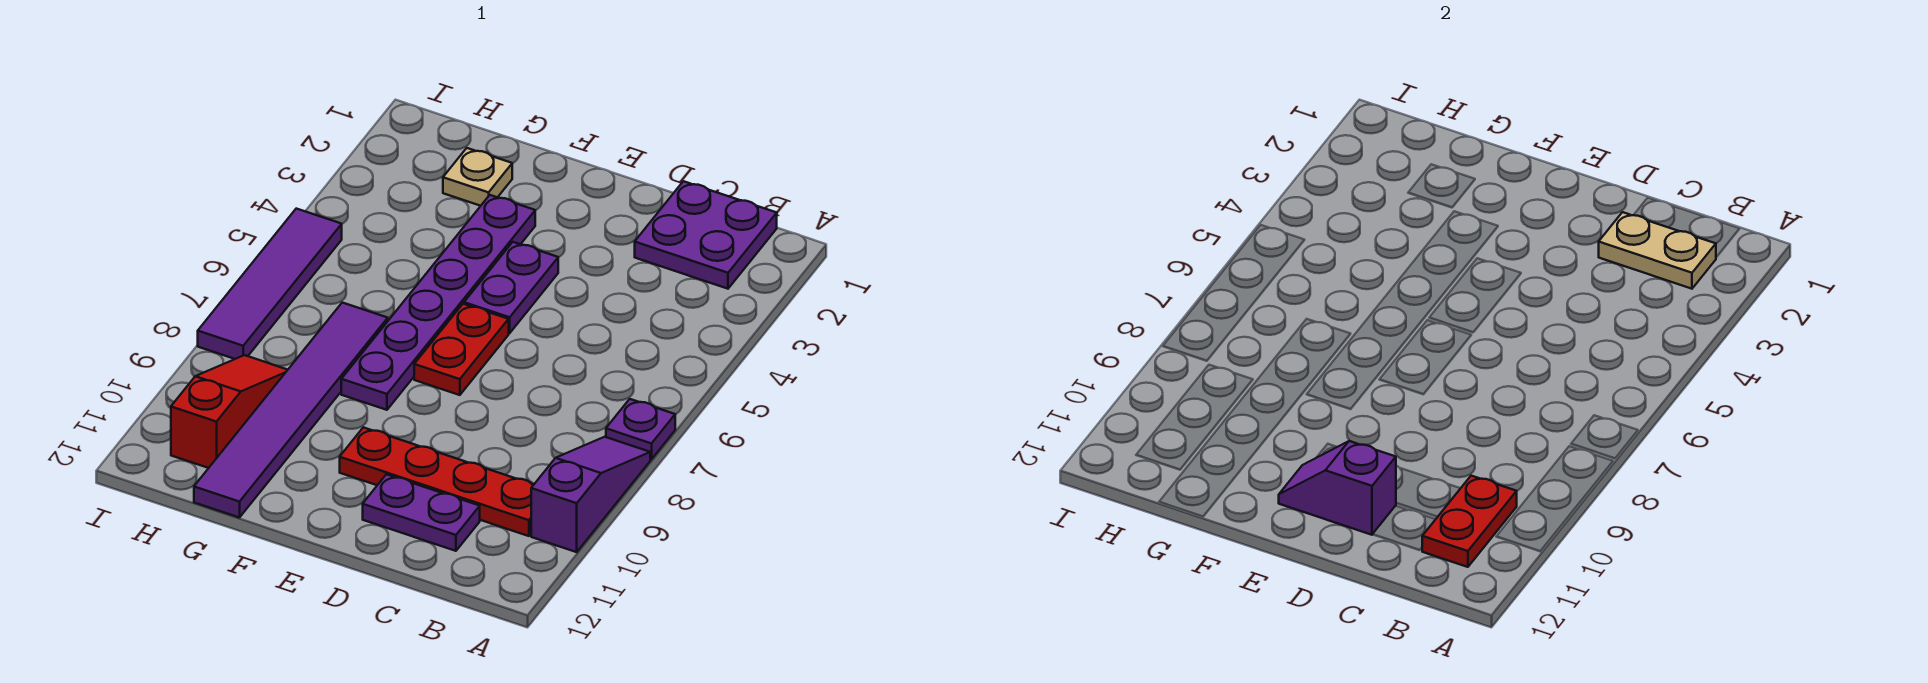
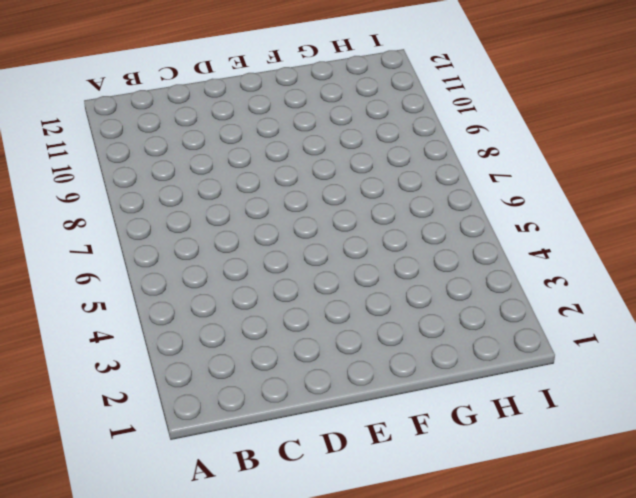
none -> purple plate A7 level 1
none -> purple slope A8:A10 level 1 top 10
none -> purple plate B1:C2 level 1

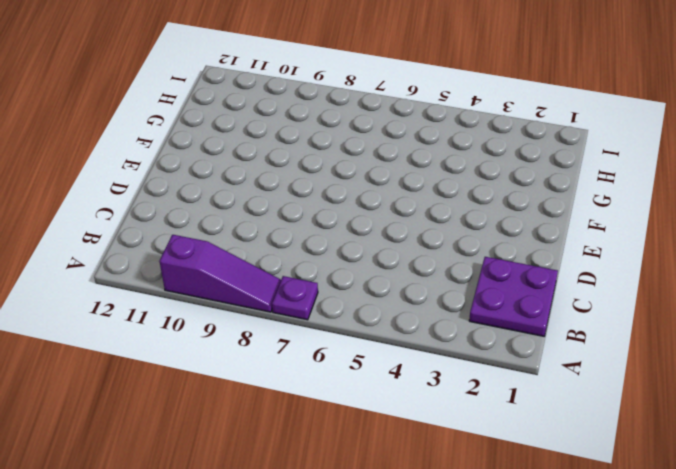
none -> red plate B10:E10 level 1
none -> purple plate C11:D11 level 1
none -> purple plate E4:E5 level 1

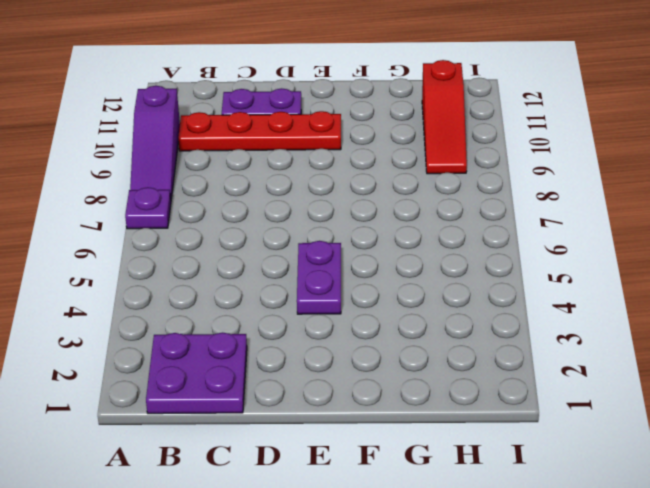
none -> red plate E6:E7 level 1
none -> purple plate F3:F8 level 1
none -> tan plate G2 level 1

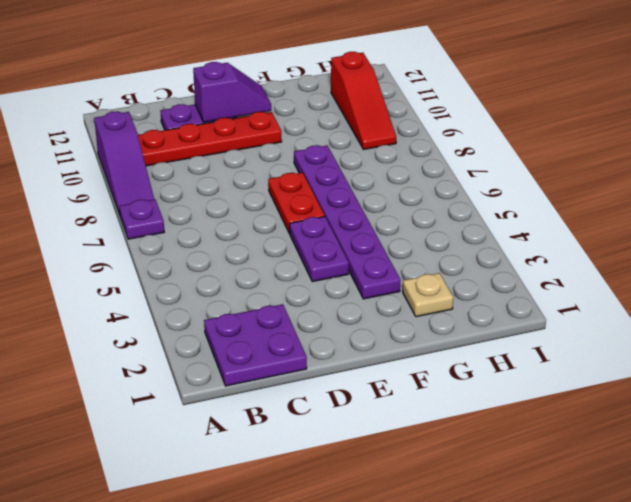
none -> purple tile G7:G12 level 1
none -> purple tile I5:I8 level 1
none -> tan plate B2:C2 level 2

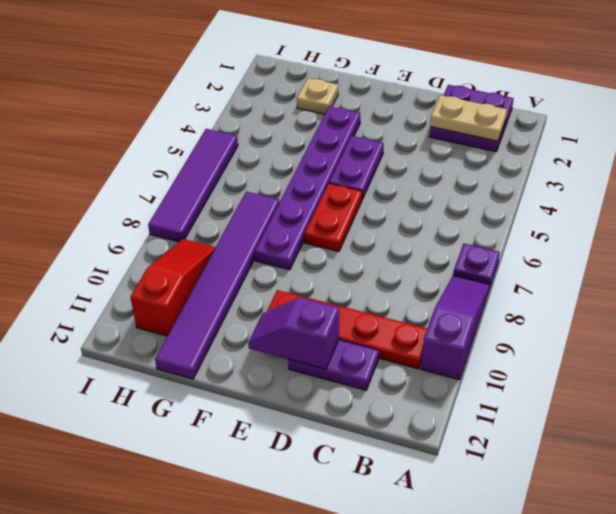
none -> red plate B10:B11 level 2

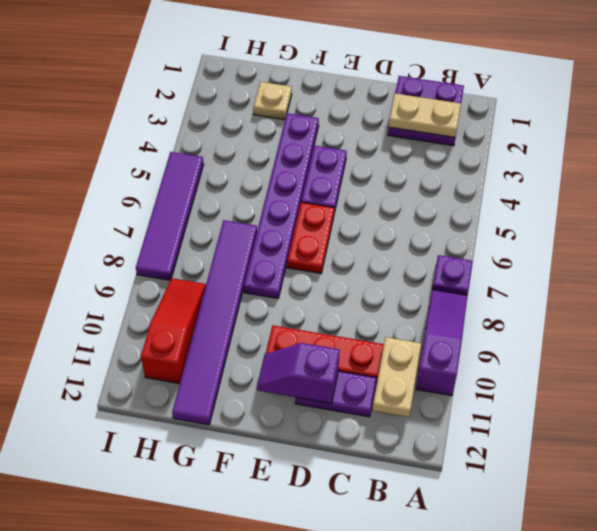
tan plate B10:B11 level 2 -> red plate B10:B11 level 2

